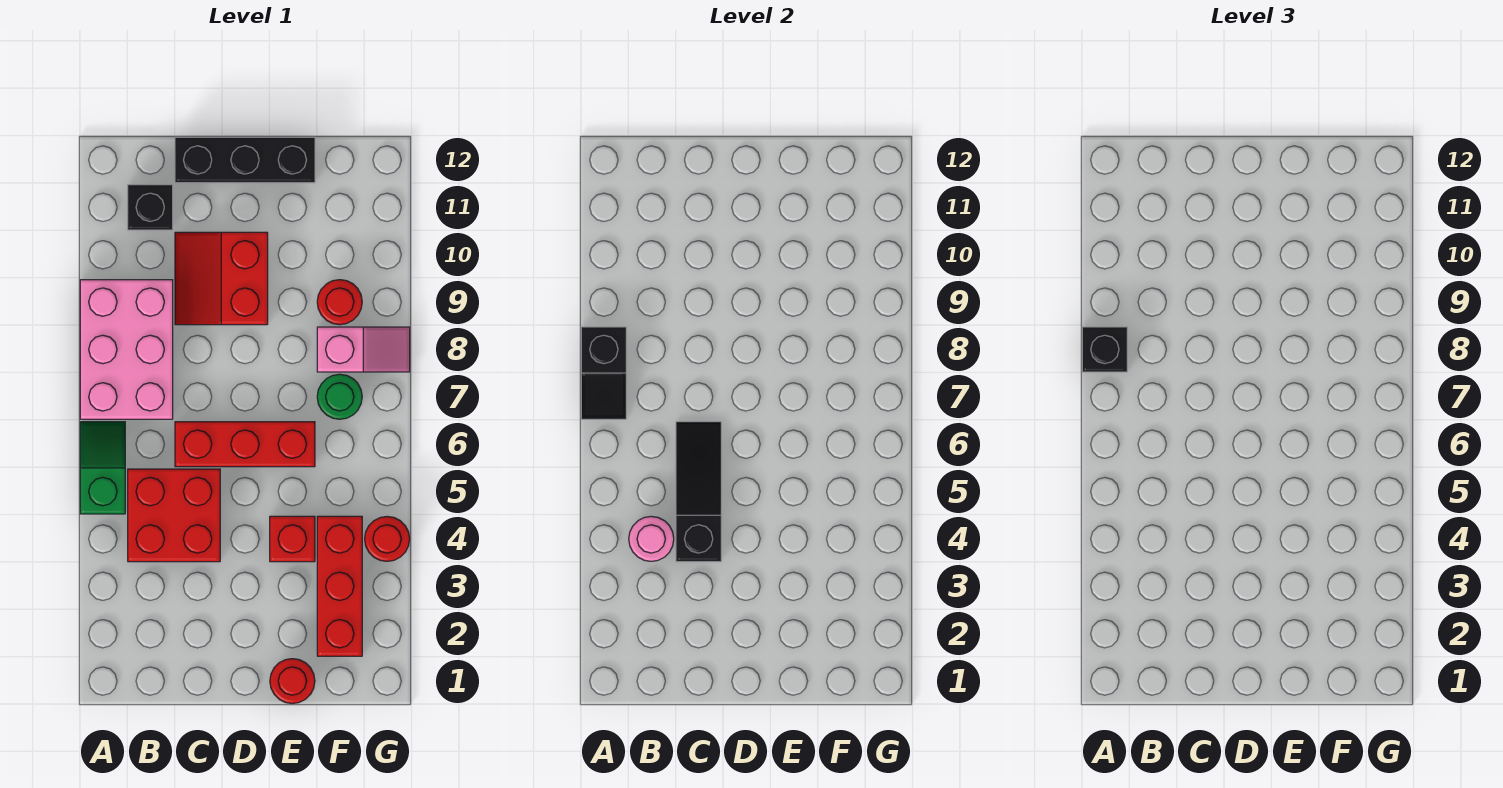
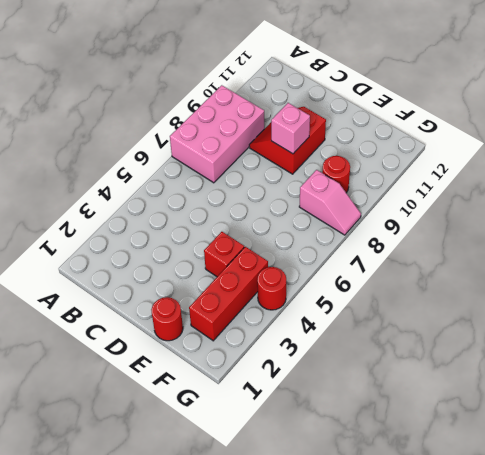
pink brick D9 level 2 -> none
none -> green slope A5:A6 level 1 top 5
none -> red brick B4:C5 level 1
none -> black brick B11 level 1

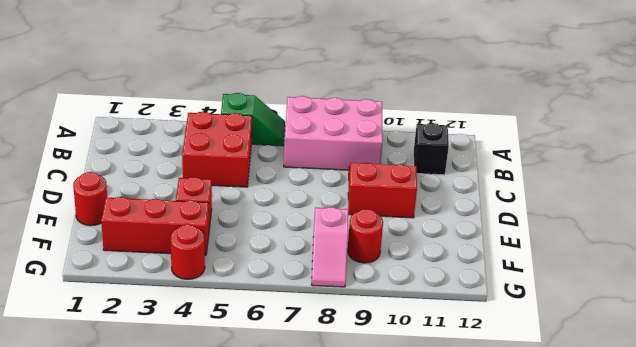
none -> red brick C6:E6 level 1
none -> black brick C12:E12 level 1
none -> green round brick F7 level 1

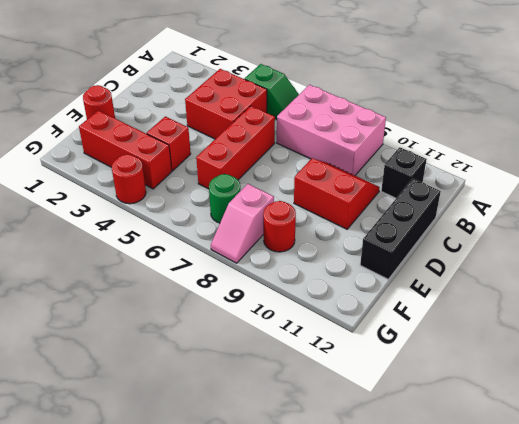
none -> black slope A7:A8 level 2 top 8
none -> pink round brick B4 level 2
none -> black slope C4:C6 level 2 top 4

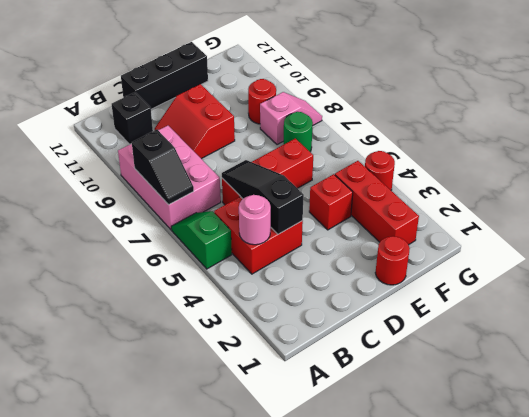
none -> black brick A8 level 3

